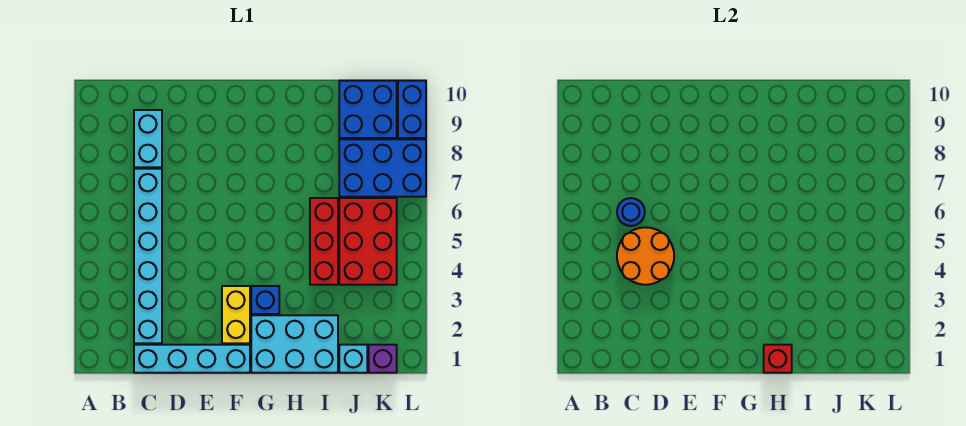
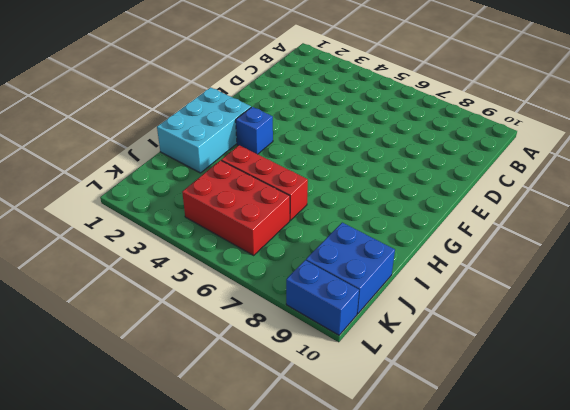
none -> cyan brick C1:F1 level 1
none -> cyan brick C2:C7 level 1
none -> cyan brick C8:C9 level 1

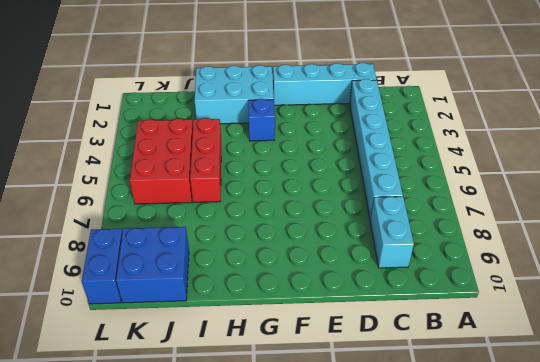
none -> yellow brick F2:F3 level 1
none -> cyan brick J1 level 1
none -> blue brick J7:L8 level 1

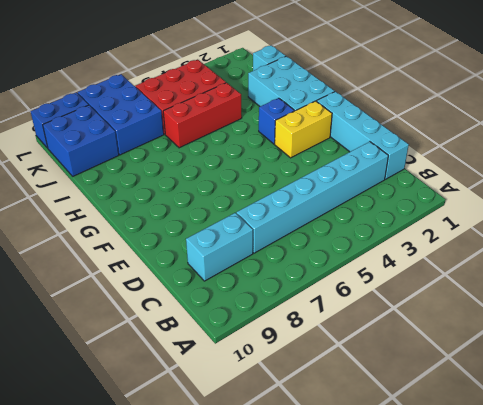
none -> purple brick K1 level 1
none -> orange round brick C4:D5 level 2
none -> blue round brick C6 level 2

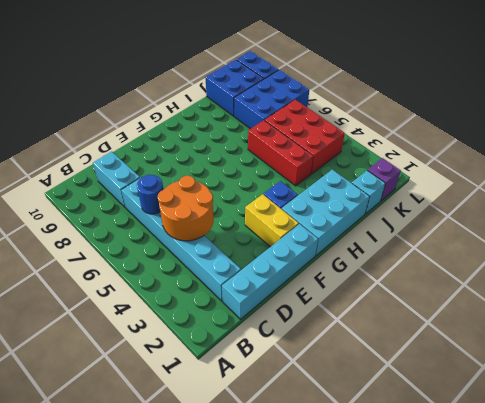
none -> red brick H1 level 2

